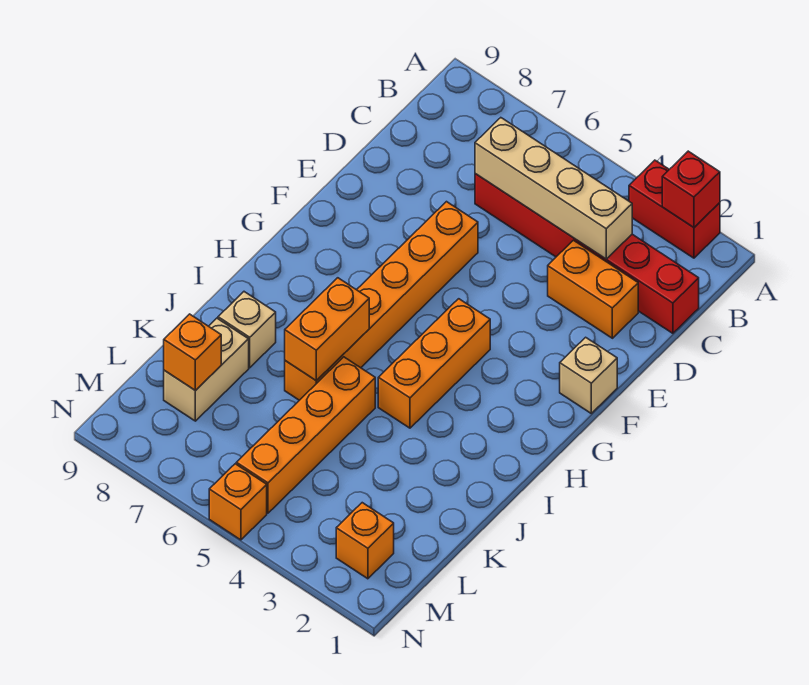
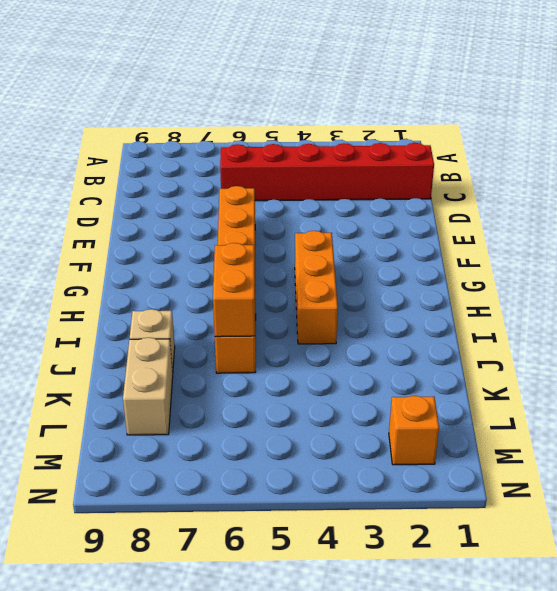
none -> red brick A2:A3 level 1
none -> orange brick D2:D3 level 1
none -> tan brick F1 level 1

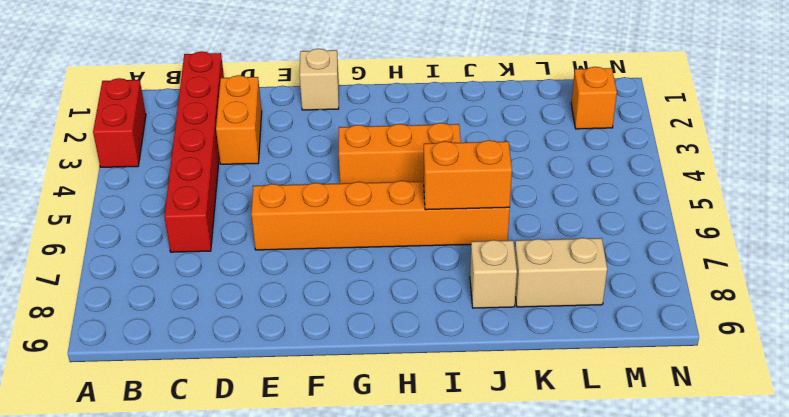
none -> orange brick J5:M5 level 1
none -> orange brick N5 level 1
none -> red brick A2 level 2

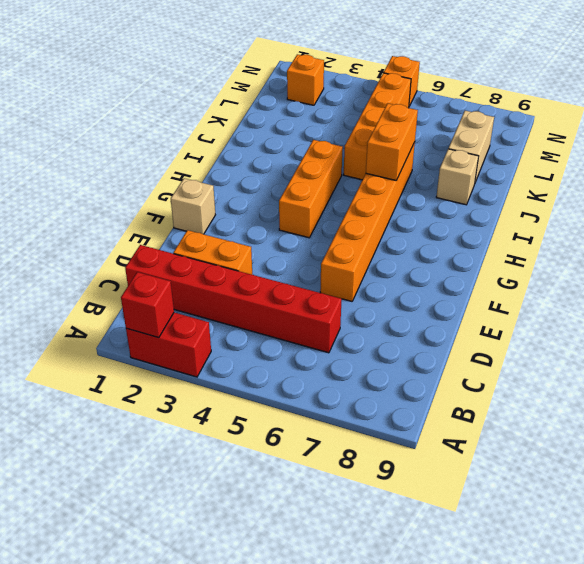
none -> tan brick C3:C6 level 2
none -> orange brick L8 level 2

